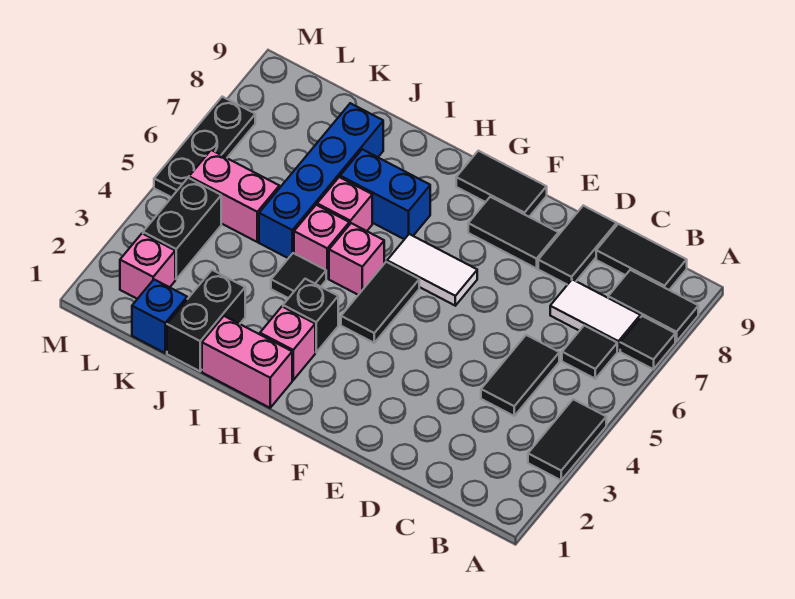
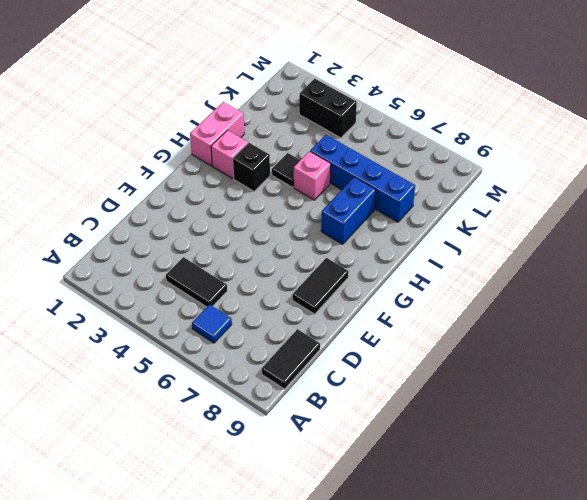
blue tile B6 level 1 -> black tile B6 level 1
none -> black tile A3:A4 level 1
none -> black tile A7 level 1
none -> black tile A8:B8 level 1

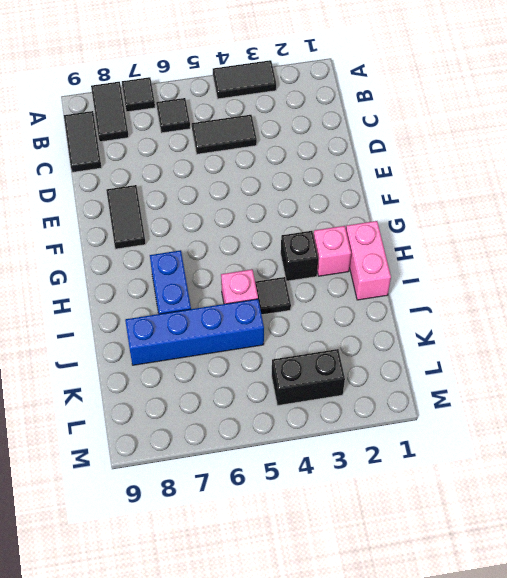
none -> white tile B7:C7 level 1
none -> black tile D8:D9 level 1
none -> white tile F6:G6 level 1

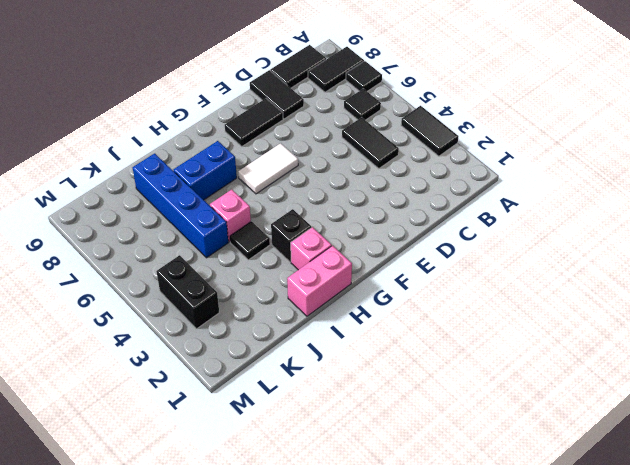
none -> white tile B7:C7 level 1
none -> black tile F9:G9 level 1
none -> black tile G4:G5 level 1

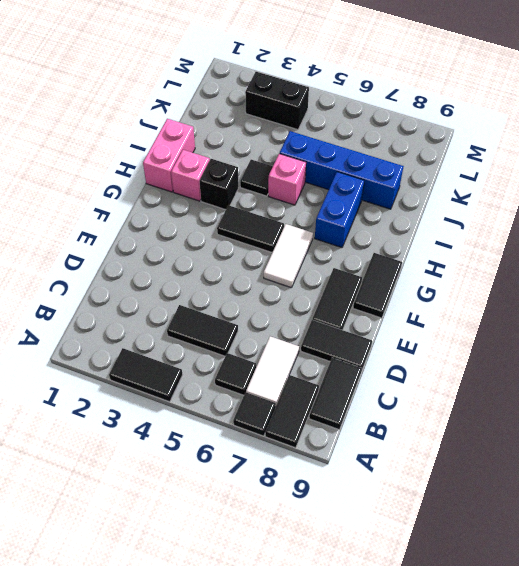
none -> pink brick H5 level 1
none -> pink brick I6 level 1
none -> black brick J1:J2 level 1

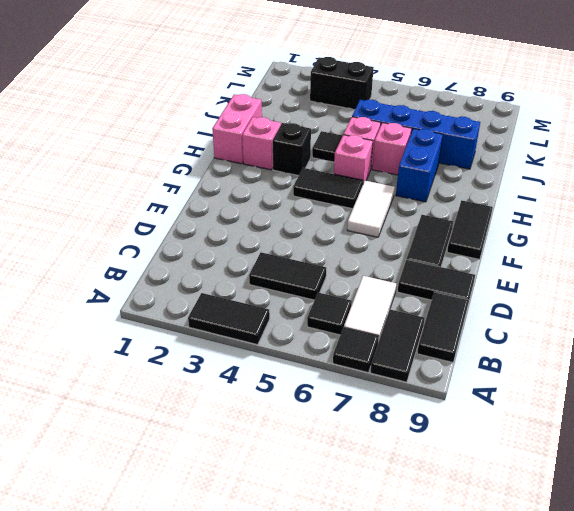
none -> black brick J1:J2 level 1
none -> blue brick K1 level 1
none -> pink brick K5:L5 level 1

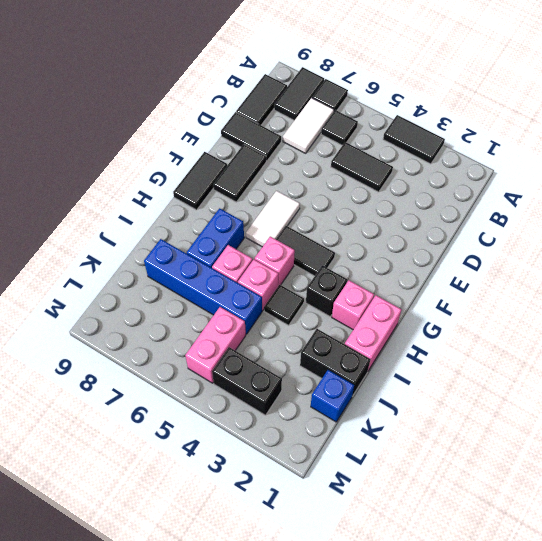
none -> pink brick L2 level 1
none -> black plate M5:M7 level 1

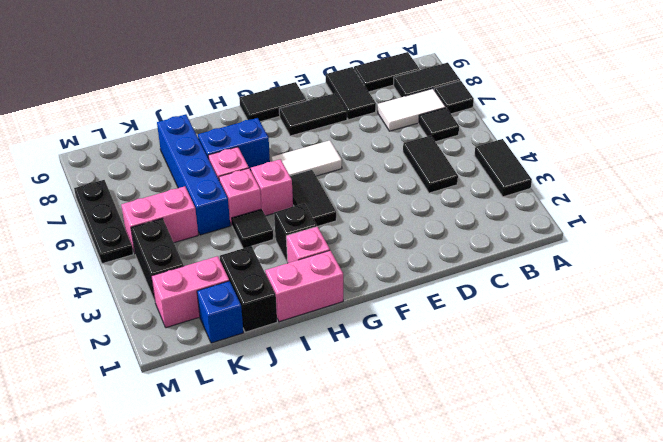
pink brick K2:L2 level 1 -> pink brick L2 level 1

